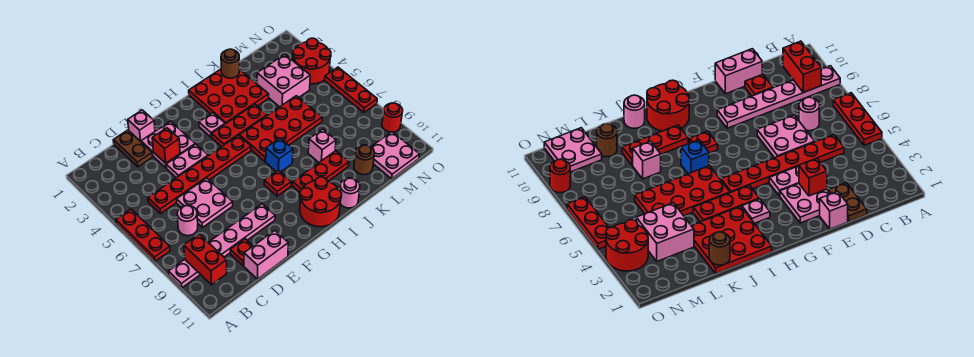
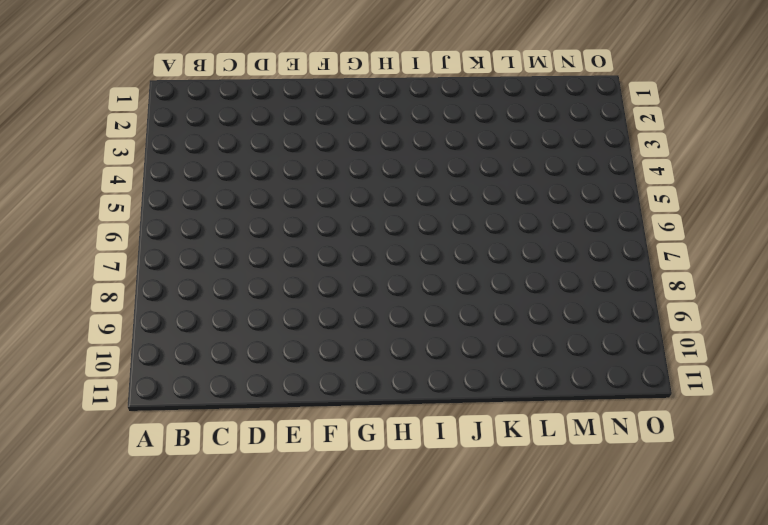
none -> red plate A5:A7 level 1
none -> pink plate A9:F9 level 1
none -> red plate C5:H5 level 1
none -> pink round brick C7 level 1

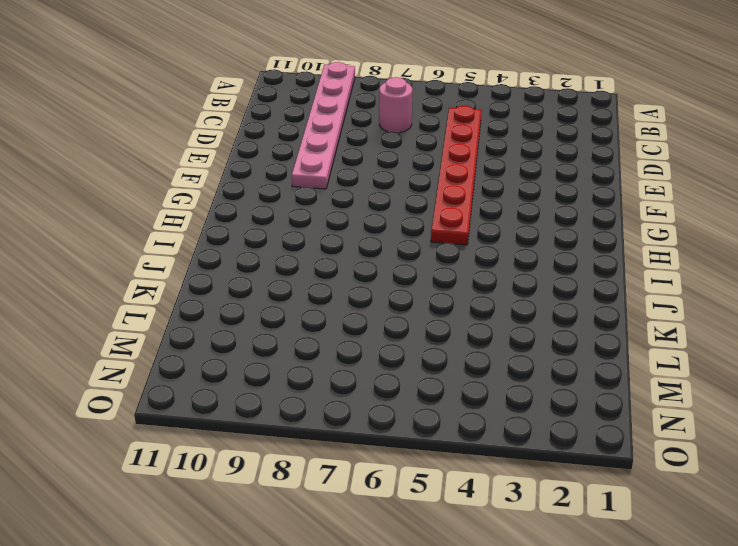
none -> red plate A5:A7 level 1
none -> brown plate D1:D2 level 1
none -> pink plate D6:E7 level 1
none -> red plate D10 level 1

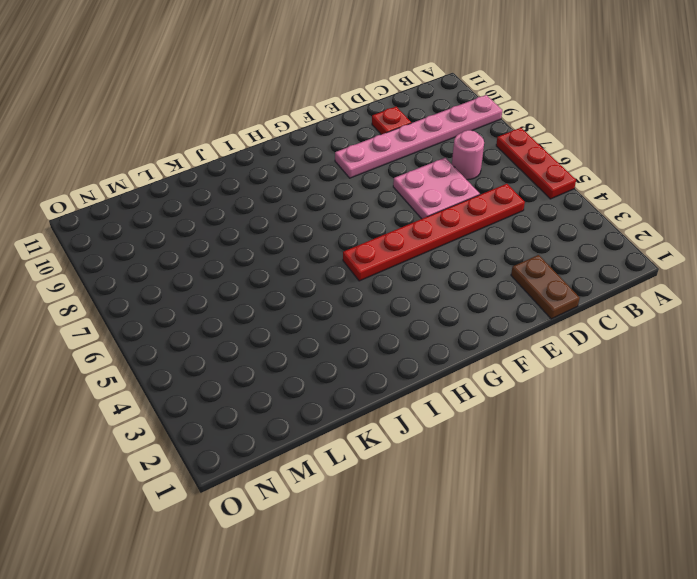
none -> pink brick D11:E11 level 1
none -> pink brick E1 level 1
none -> pink plate E2:F3 level 1
none -> pink plate E4:F4 level 1

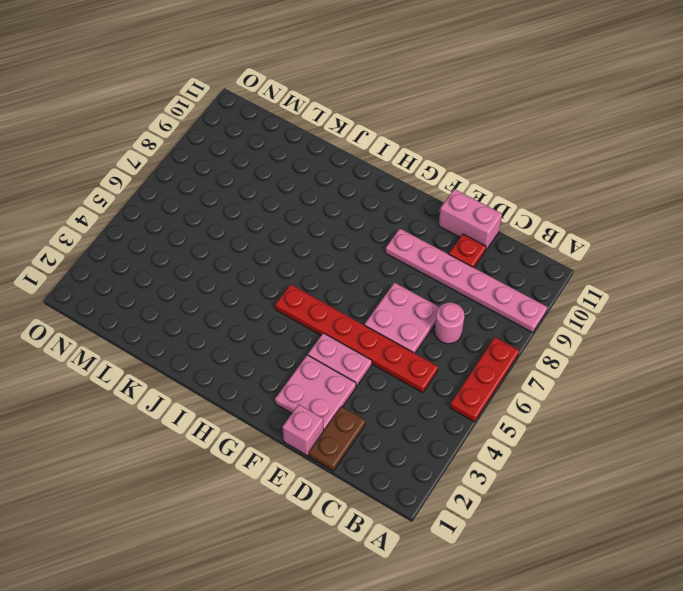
none -> pink plate H3 level 1
none -> red plate H4:J4 level 1
none -> red plate H8 level 1
none -> red round brick H10:I11 level 1

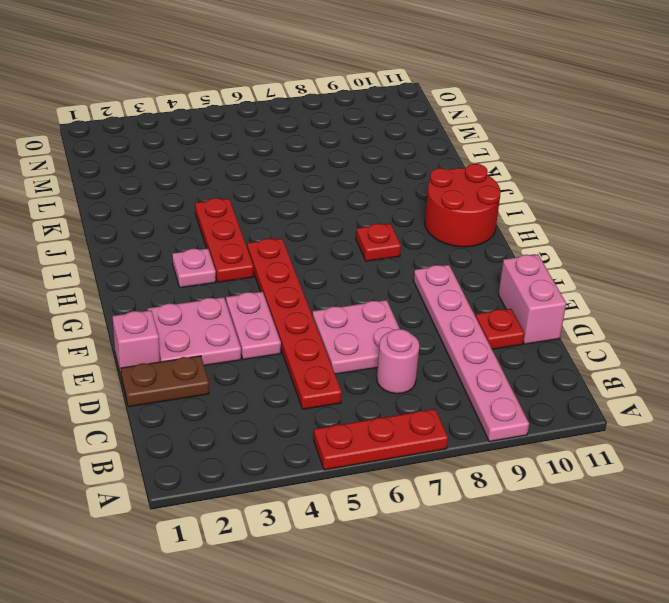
none -> red plate I1:K3 level 1
none -> red plate I5:L6 level 1
none -> blue brick I7 level 1
none -> red plate I9:K9 level 1

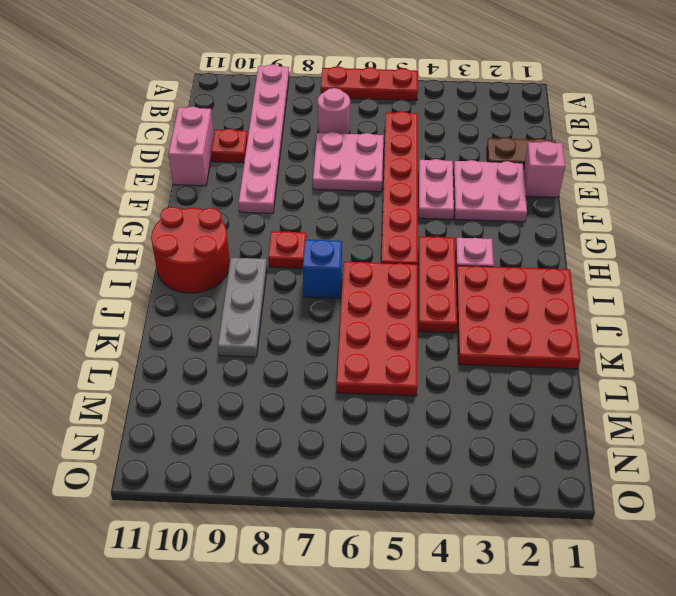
grey plate I9:K9 level 1 -> red plate I9:K9 level 1
none -> pink round brick J11 level 1
none -> pink brick K8 level 1
none -> pink brick L3:M4 level 1
none -> brown round brick L10 level 1

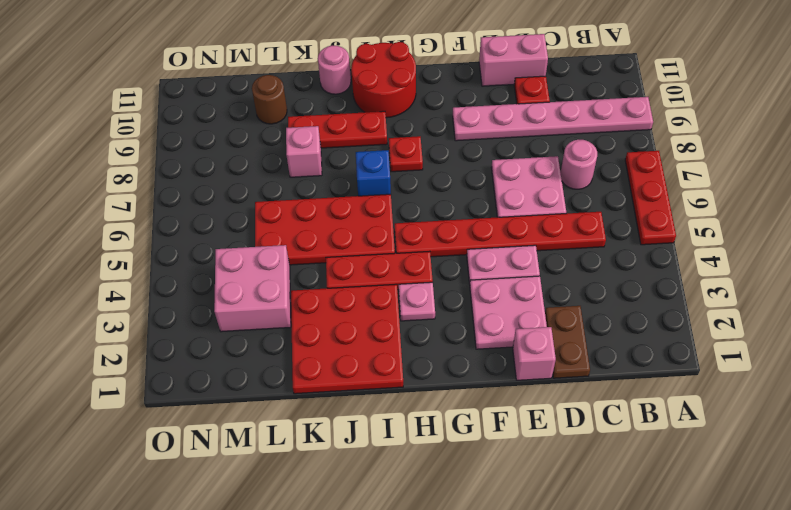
none -> pink plate M10:N11 level 1
none -> red round brick N3:O4 level 1
none -> red plate O5:O7 level 1
none -> red round brick O9 level 1

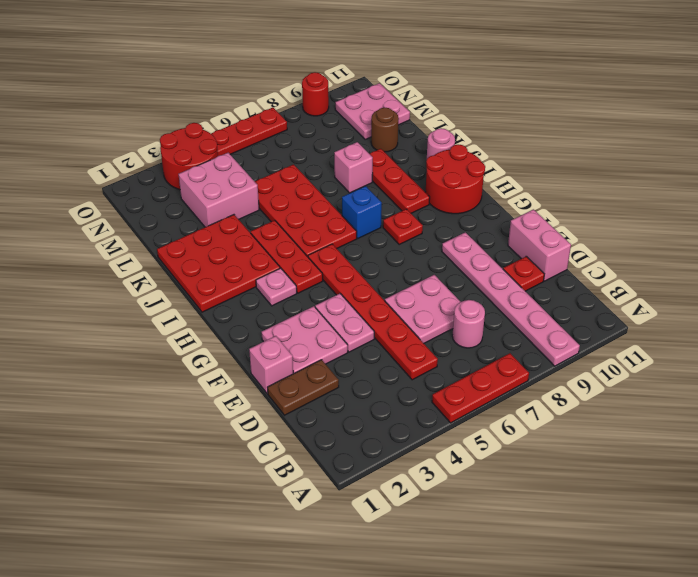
none -> red brick B9:B10 level 2
none -> red brick E3 level 2
none -> brown round brick K1 level 2

